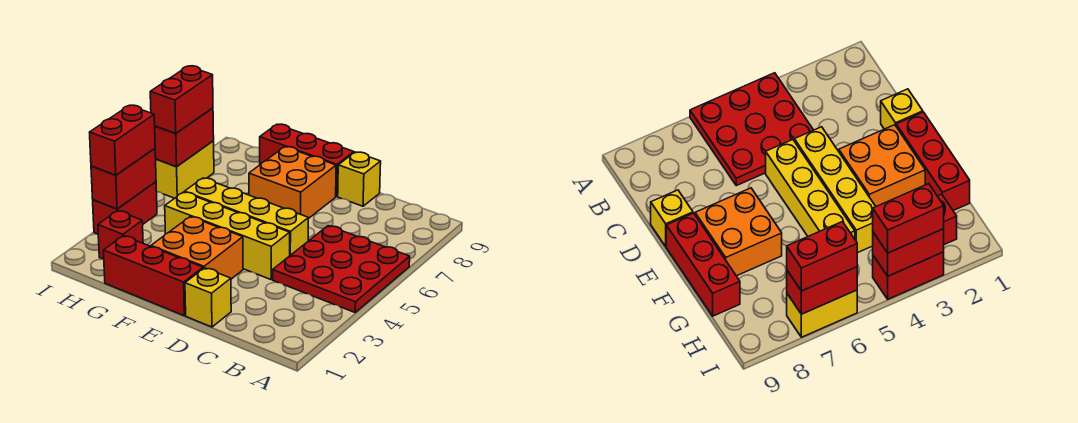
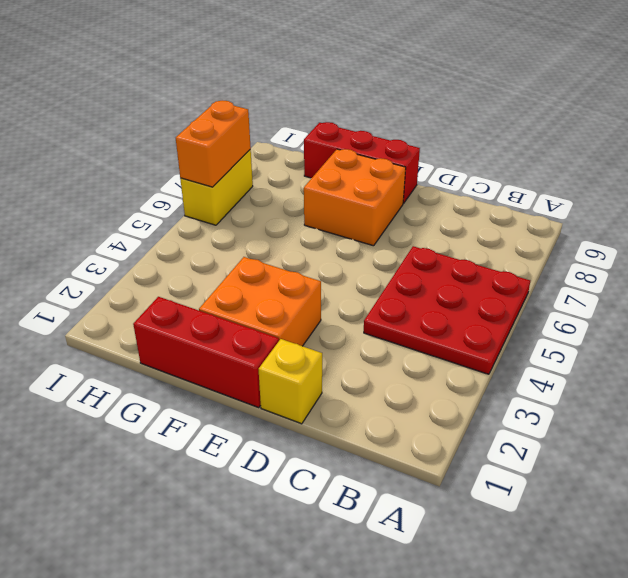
orange brick I6:I7 level 2 -> red brick I6:I7 level 2
none -> yellow brick D4:G4 level 1
none -> yellow brick D5:G5 level 1
none -> yellow brick D9 level 1

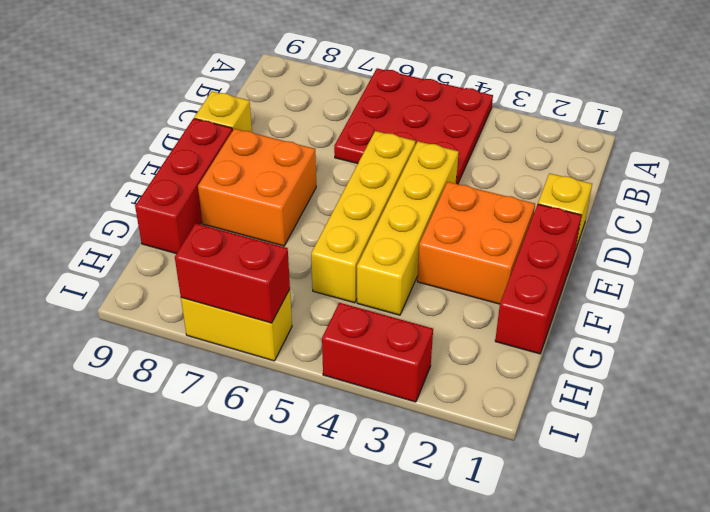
none -> red brick H2 level 1
none -> red brick I3:I4 level 2
none -> red brick I3:I4 level 3

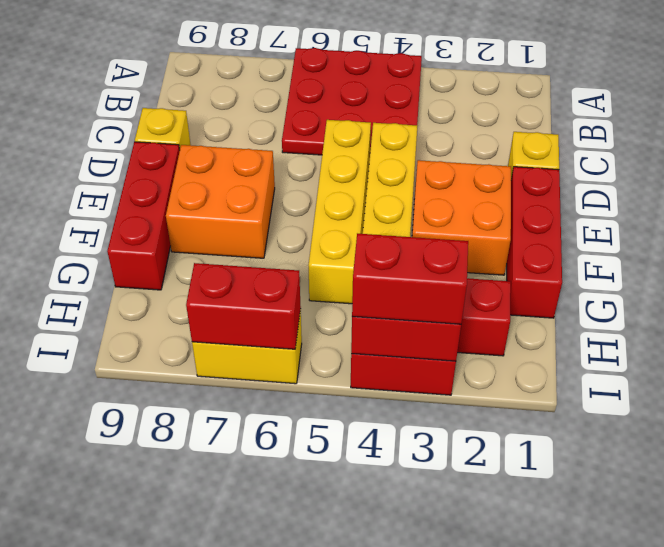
none -> red brick I6:I7 level 3

